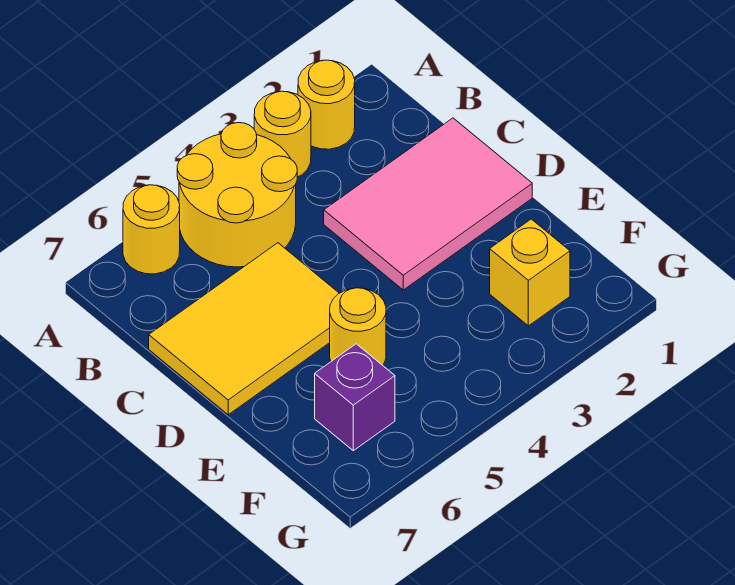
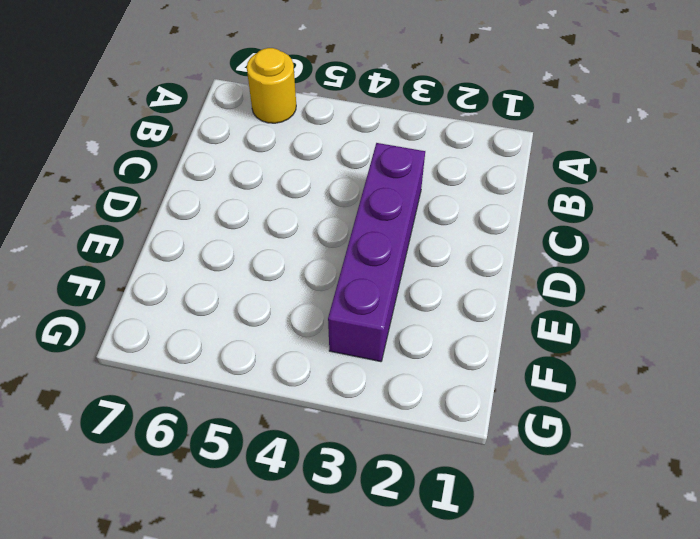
purple brick C3:F3 level 1 -> pink tile C1:D3 level 1
none -> yellow round brick A2 level 1
none -> yellow round brick A3 level 1

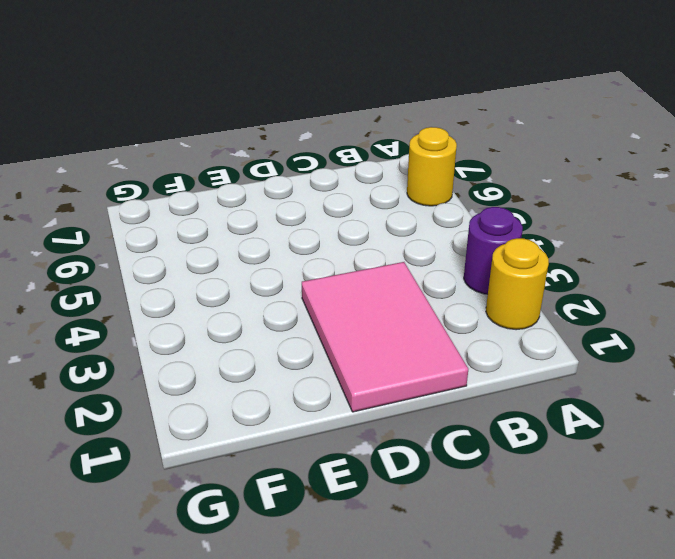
purple round brick A3 level 1 -> yellow round brick A3 level 1
none -> yellow round brick A4:B5 level 1
none -> yellow tile C5:D7 level 1

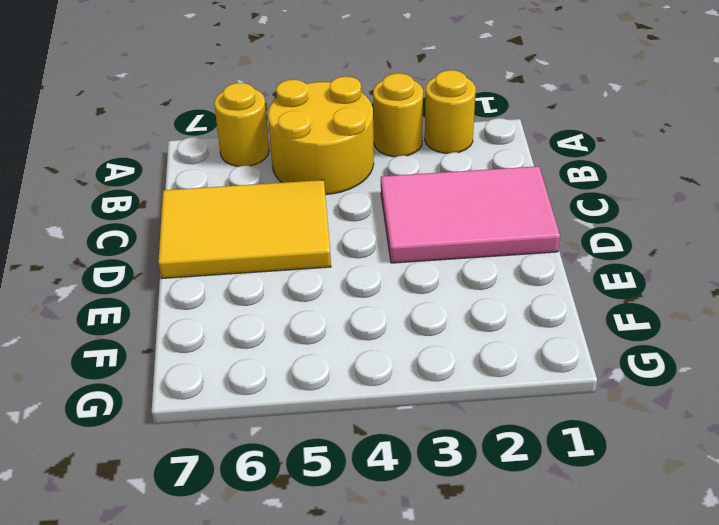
none -> yellow round brick E5 level 1
none -> yellow brick F2 level 1

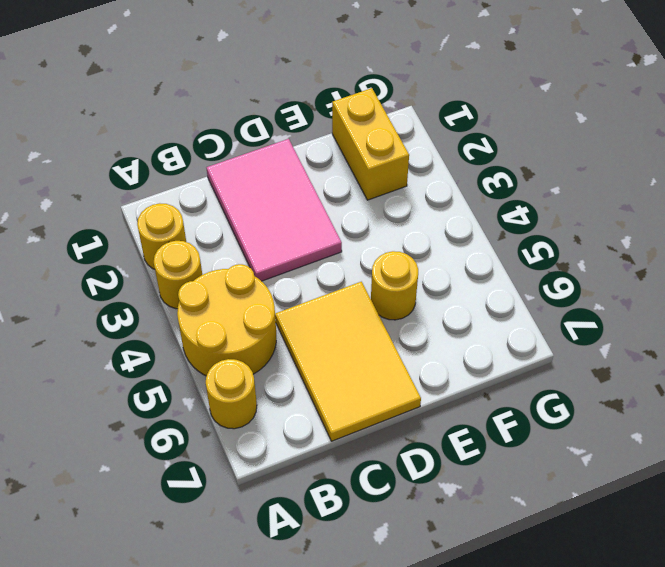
yellow brick F1:F2 level 1 -> yellow brick F2 level 1
none -> purple brick F6 level 1

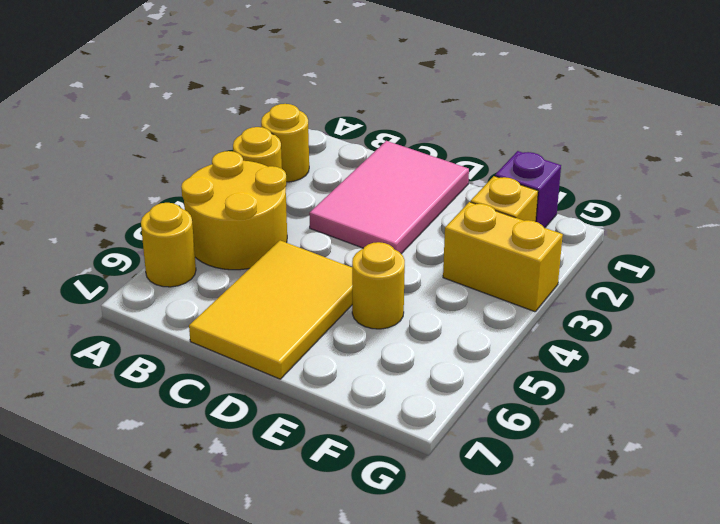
purple brick F1 level 1 -> purple brick F6 level 1
yellow brick F3:G3 level 1 -> none

